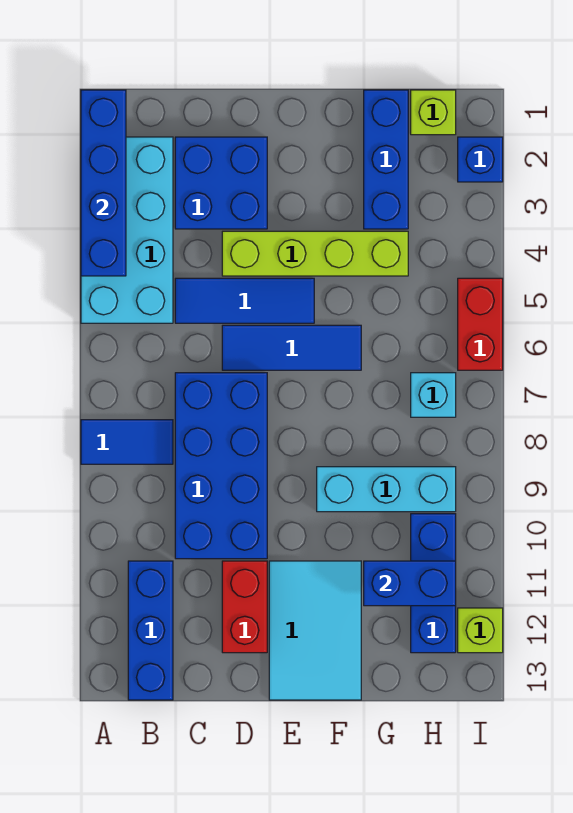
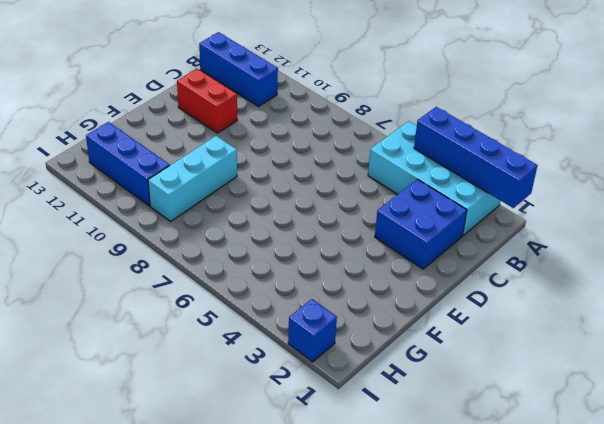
none -> blue tile A8:B8 level 1
none -> blue tile C5:E5 level 1
none -> blue brick C7:D10 level 1

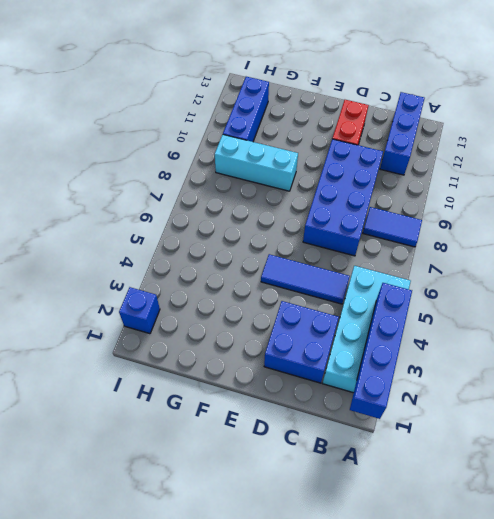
none -> lime brick D4:G4 level 1
none -> blue tile D6:F6 level 1
none -> cyan tile E11:F13 level 1

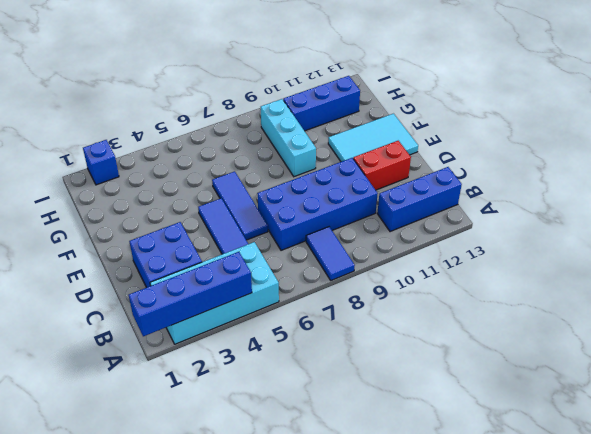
none -> lime brick D4:G4 level 1
none -> blue brick G1:G3 level 1
none -> lime brick H1 level 1

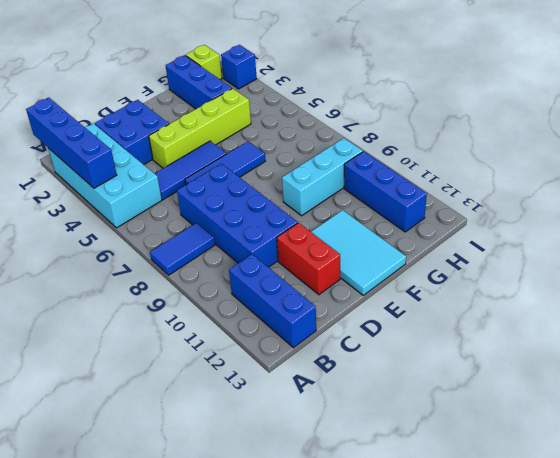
none -> cyan brick H7 level 1
none -> red brick I5:I6 level 1
none -> lime brick I12 level 1

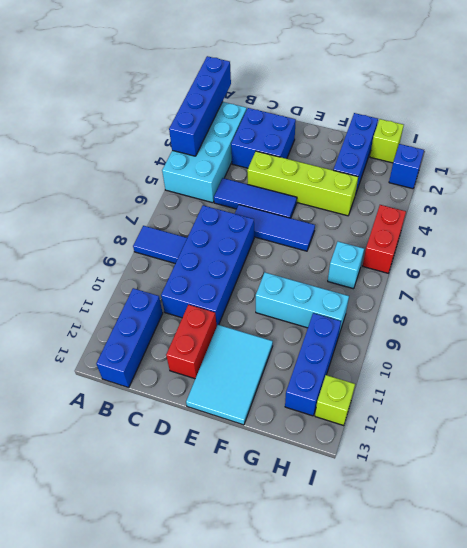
none -> blue brick G11:H11 level 2

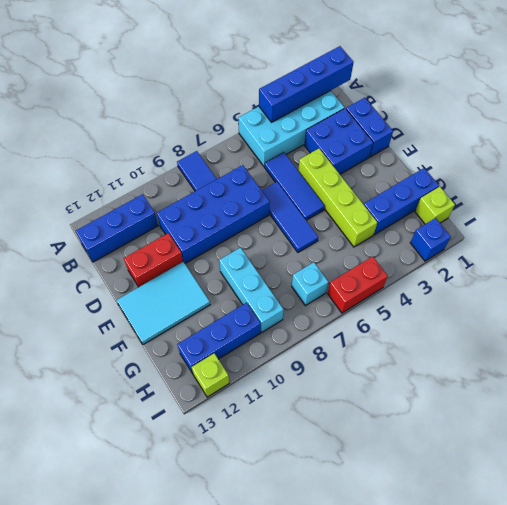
blue brick C1:D1 level 1 -> blue brick G11:H11 level 2

